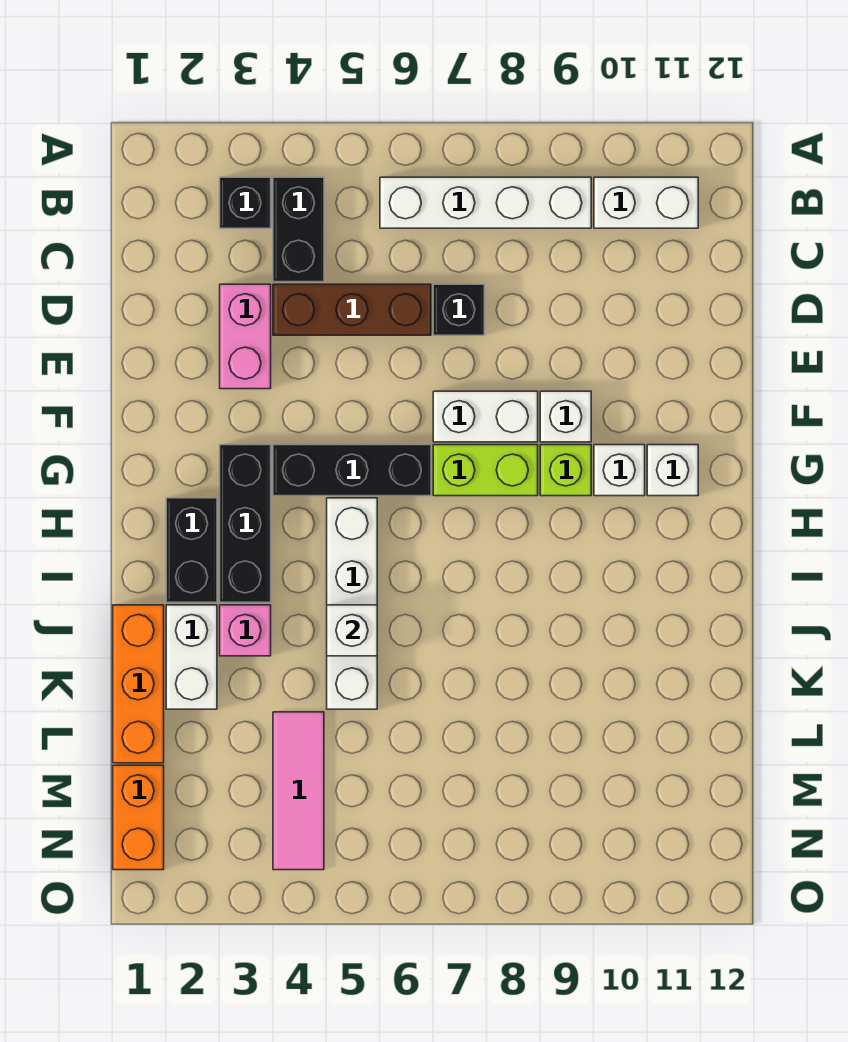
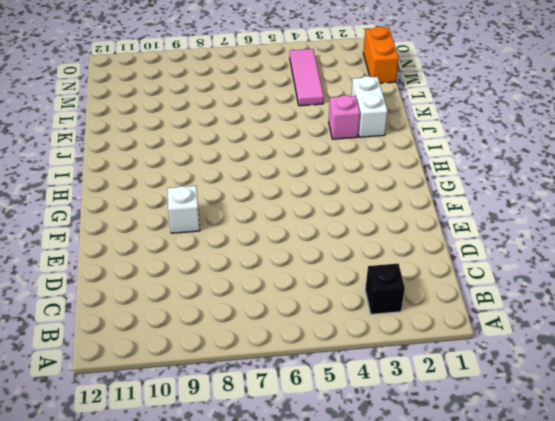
none -> black brick B4:C4 level 1
none -> white brick B6:B9 level 1
none -> white brick B10:B11 level 1

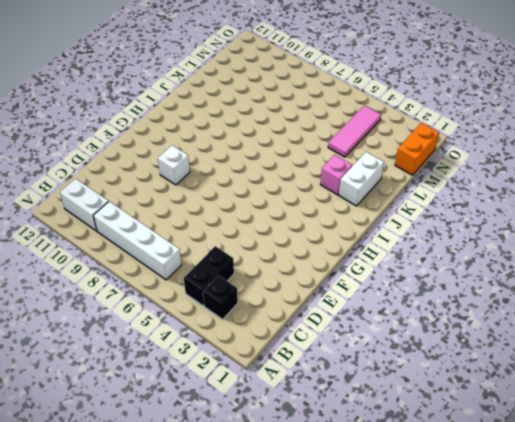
none -> pink brick D3:E3 level 1
none -> brown brick D4:D6 level 1
none -> black brick D7 level 1

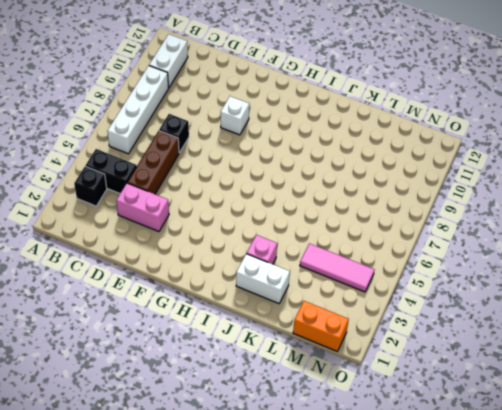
none -> white brick F7:F8 level 1
none -> black brick G3:I3 level 1
none -> black brick G4:G6 level 1

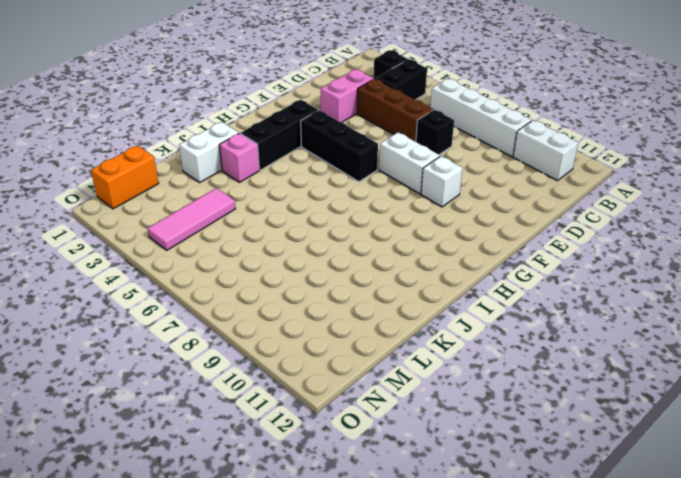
none -> lime brick G7:G8 level 1
none -> lime brick G9 level 1
none -> white brick G10 level 1

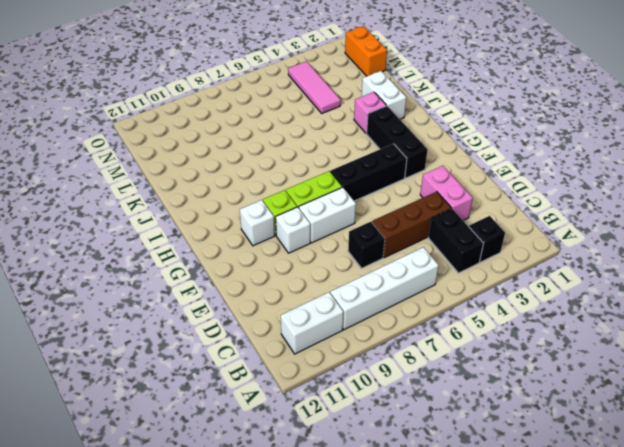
none -> white brick G11 level 1
none -> black brick H2:I2 level 1
none -> white brick H5:K5 level 1

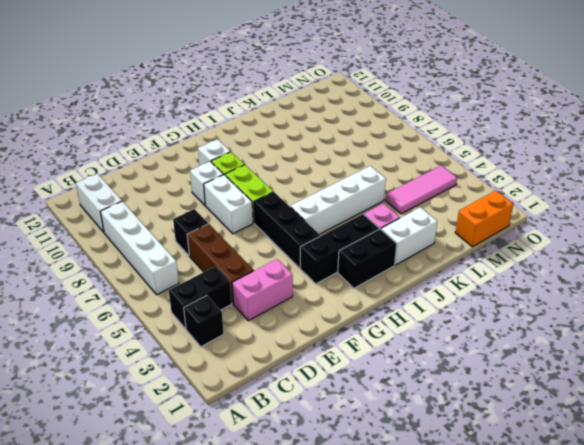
none -> white brick G11 level 1
none -> orange brick J1:L1 level 1
none -> white brick J5 level 2

